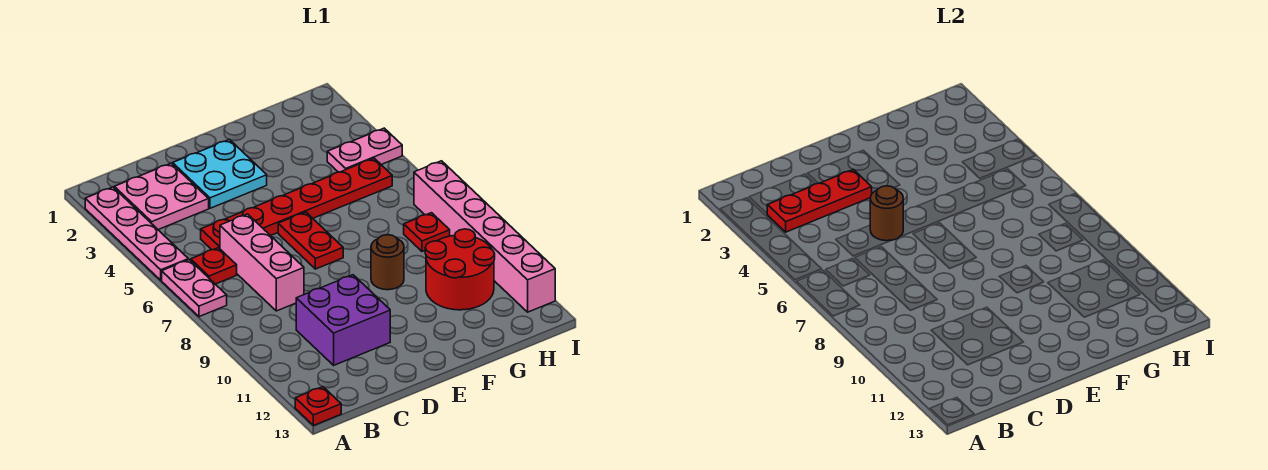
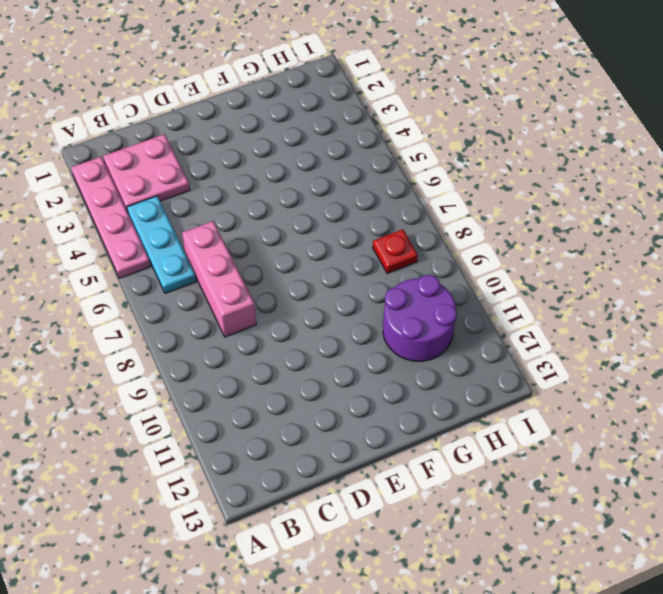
cyan plate B4:B6 level 1 -> red plate B6 level 1
purple round brick G10:H11 level 1 -> red round brick G10:H11 level 1
none -> pink plate A6:A7 level 1
none -> red plate A13 level 1
none -> red plate C5:H5 level 1

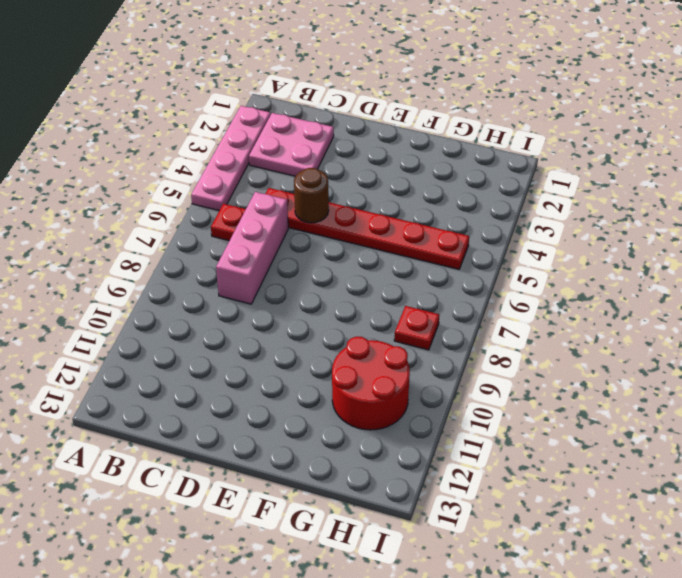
none -> pink plate A6:A7 level 1
none -> red plate A13 level 1
none -> purple brick C10:D11 level 1

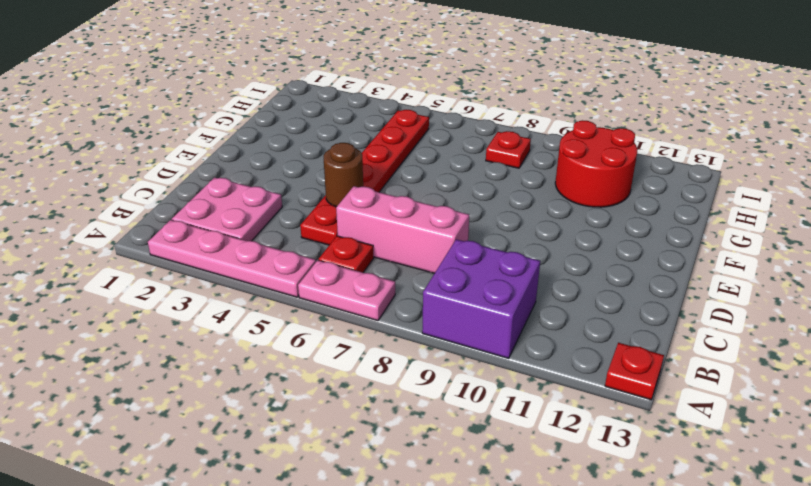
purple brick A9:B10 level 1 -> purple brick C10:D11 level 1
none -> cyan plate D2:E3 level 1
none -> red plate E6:E7 level 1
none -> brown round brick F9 level 1

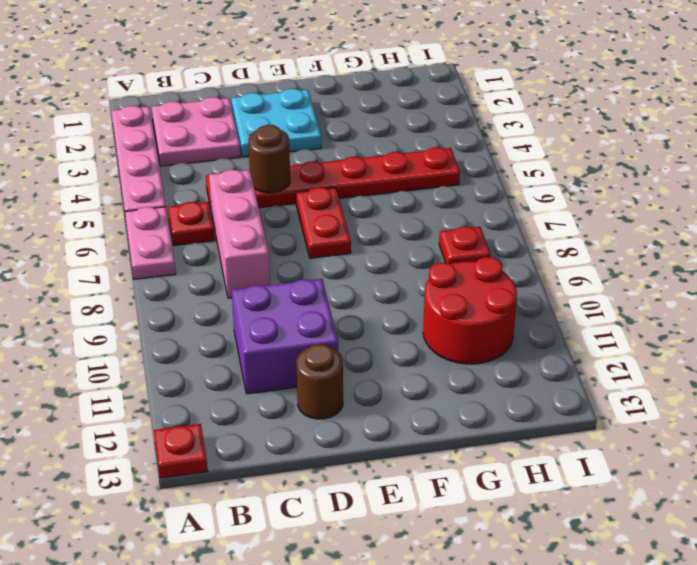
brown round brick D12 level 1 -> brown round brick F9 level 1
none -> pink plate H4:I4 level 1
none -> pink brick I7:I12 level 1
none -> red plate B3:D3 level 2

